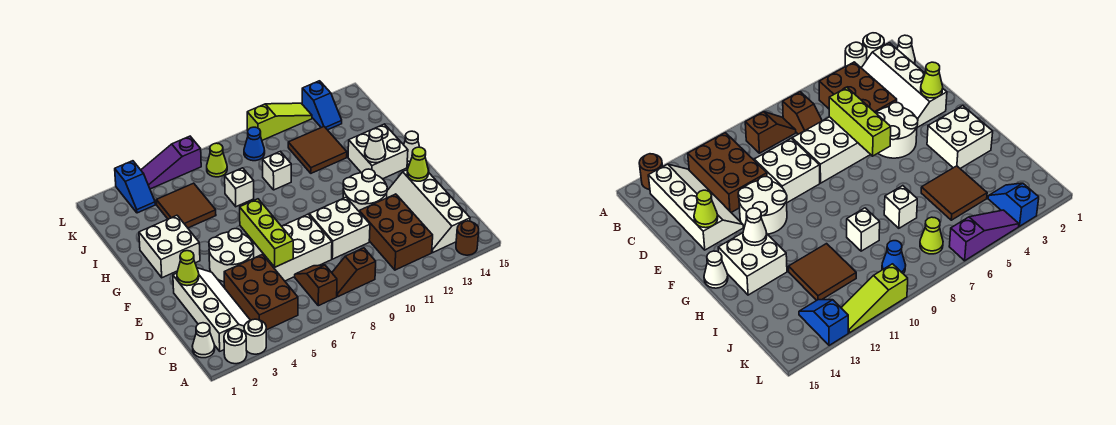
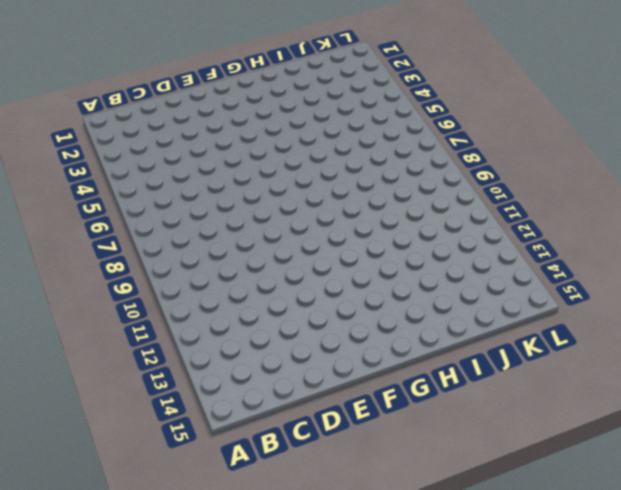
none -> white round brick A2 level 1
none -> white round brick A3 level 1
none -> brown round brick A14 level 1
none -> white cone B1 level 1

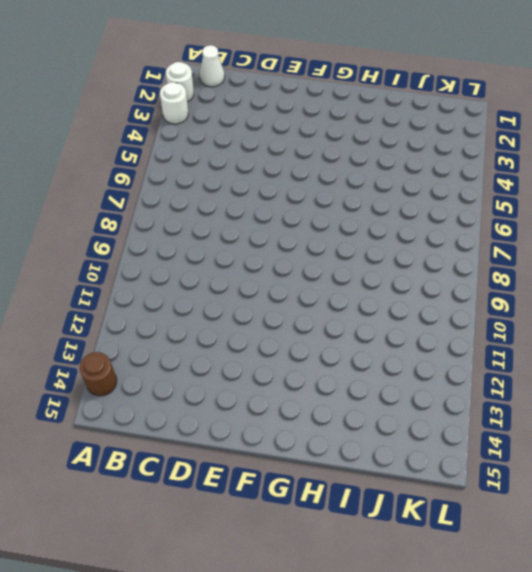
none -> white slope B2:E3 level 1 top 2
none -> brown brick B4:D5 level 1
none -> brown slope B7:C7 level 1 top B
none -> brown slope B8:B9 level 1 top 9

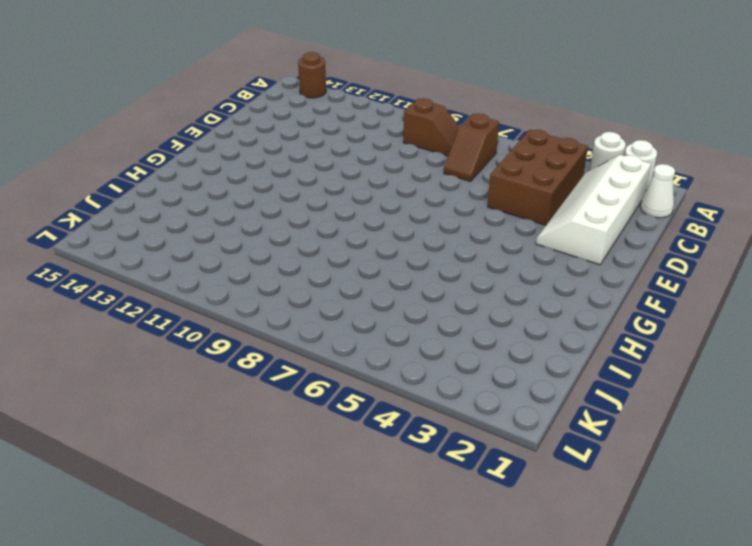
none -> brown brick B11:D12 level 1
none -> white slope B13:E14 level 1 top 14
none -> white brick D6:E8 level 1
none -> white brick D9:E10 level 1

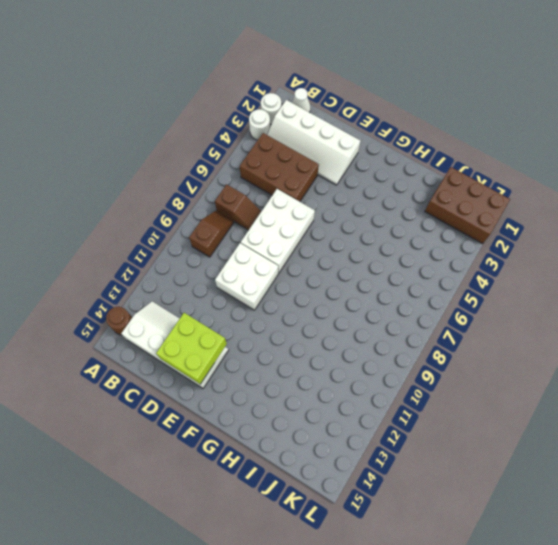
lime brick D13:E14 level 2 -> lime cone E14 level 2
brown brick J1:L2 level 1 -> brown brick B11:D12 level 1
none -> white round brick E4:F5 level 1
none -> white round brick E11:F12 level 1
none -> white brick G2:H3 level 1
none -> white brick G13:H14 level 1

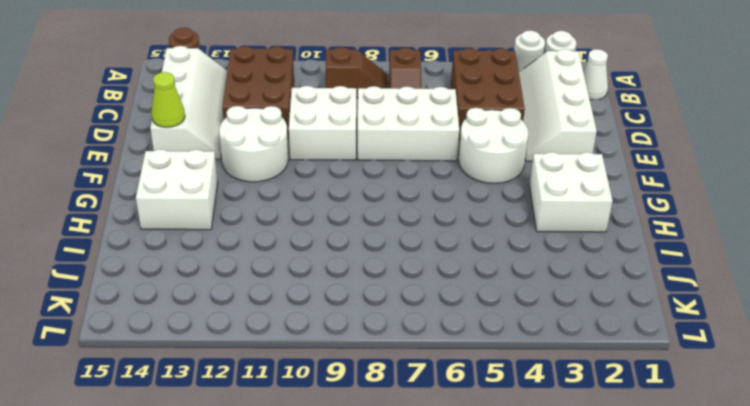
none -> white cone G15 level 1
none -> brown tile I4:J5 level 1
none -> white brick I7 level 1
none -> white brick I9 level 1

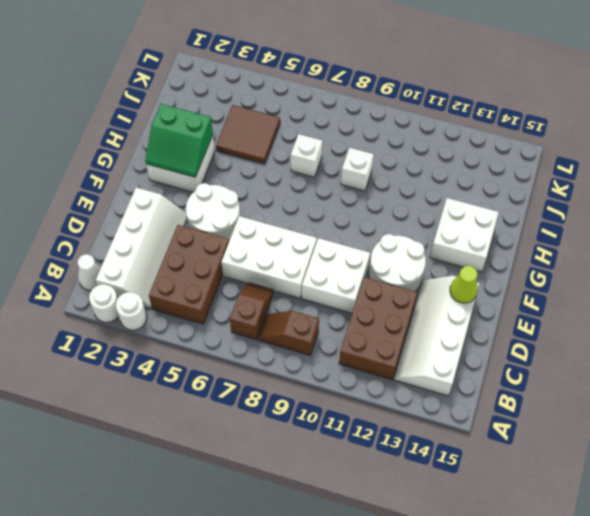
green slope G2:H3 level 2 top H -> none
none -> brown round brick A14 level 1
none -> white cone G15 level 1
none -> brown tile I11:J12 level 1
none -> blue slope K3:L3 level 1 top L

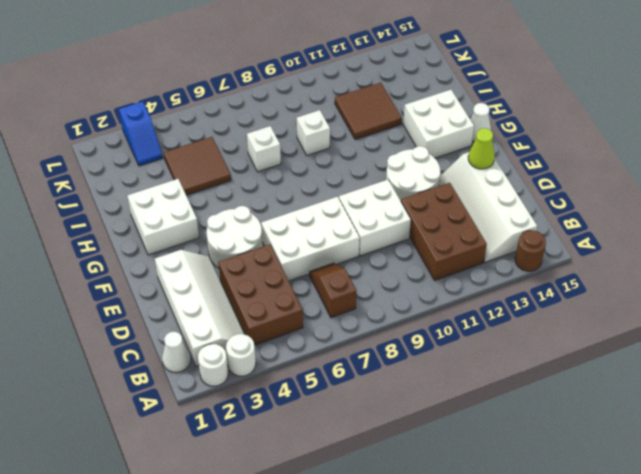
none -> brown slope B8:B9 level 1 top 9
none -> lime cone K7 level 1
none -> blue cone K9 level 1
none -> blue slope K13:L13 level 1 top L

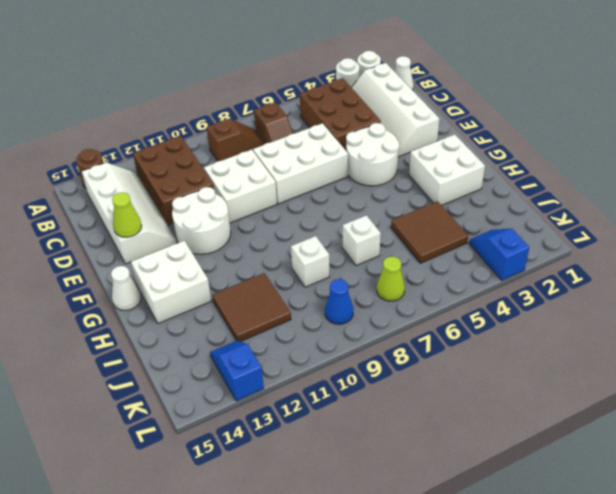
none -> purple slope L4:L6 level 1 top 6
none -> lime slope L10:L12 level 1 top 10
none -> lime brick D6:F6 level 2
none -> lime cone E2 level 2

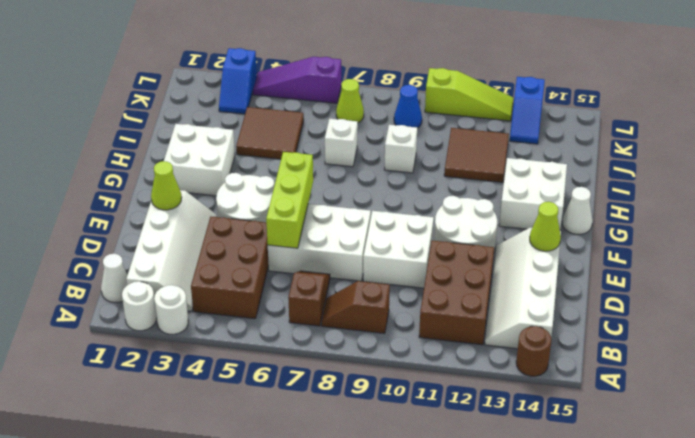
none -> white cone G13 level 2

